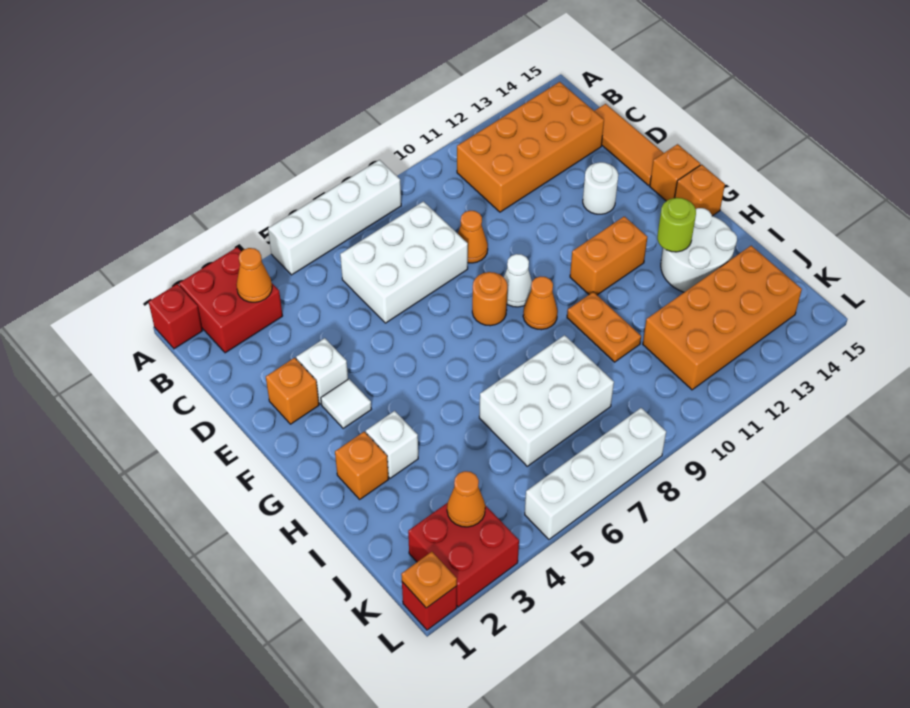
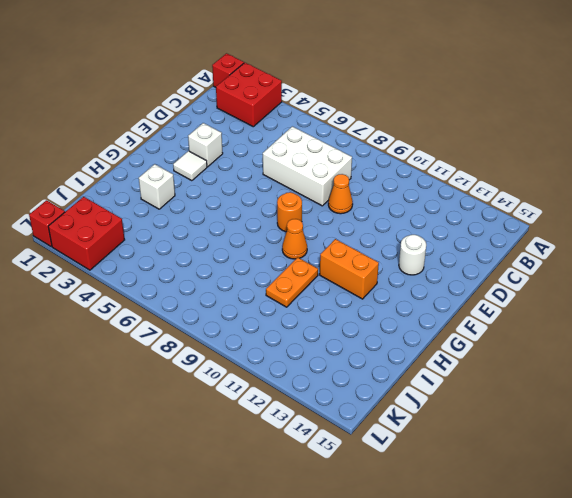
none -> white brick A5:A8 level 1
none -> orange brick B11:C14 level 1
none -> orange tile C15:E15 level 1
none -> orange brick E2 level 1

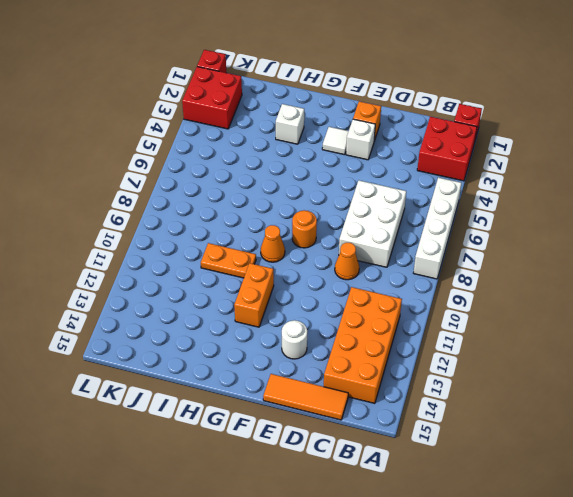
none -> white cone F9 level 1
none -> orange brick F15 level 1
none -> orange brick G15 level 1
none -> orange brick H2 level 1

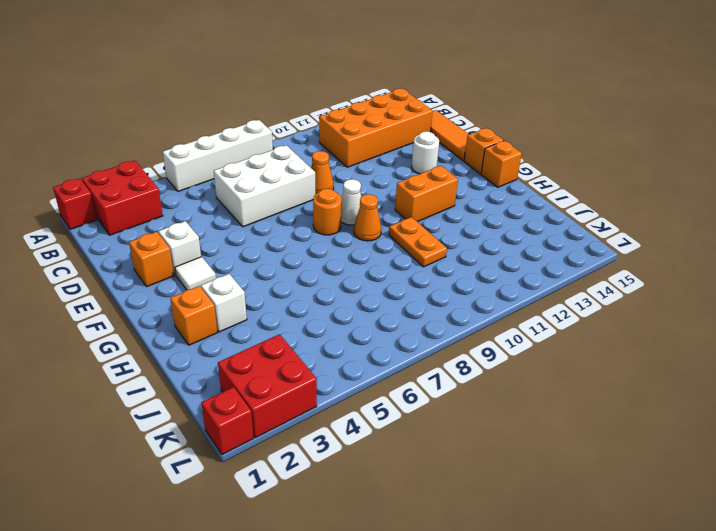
none -> white round brick H13:I14 level 1
none -> white brick I6:J8 level 1
none -> orange brick J11:K14 level 1
none -> white brick L5:L8 level 1

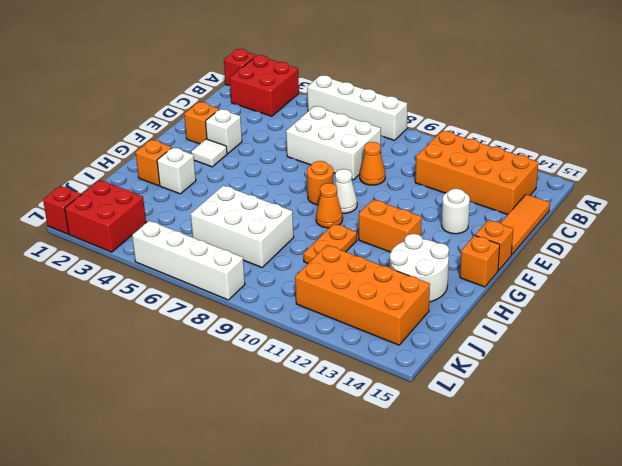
none -> orange cone B3 level 2
none -> lime round brick H13 level 2
none -> orange cone K3 level 2
none -> orange plate L1 level 2

